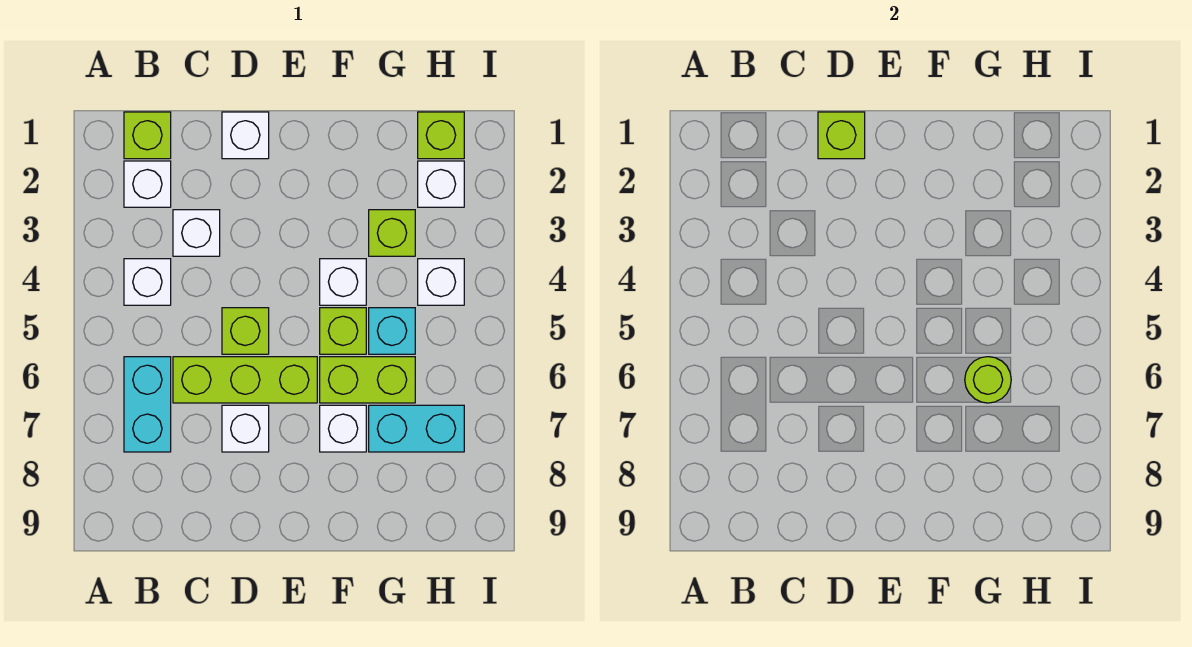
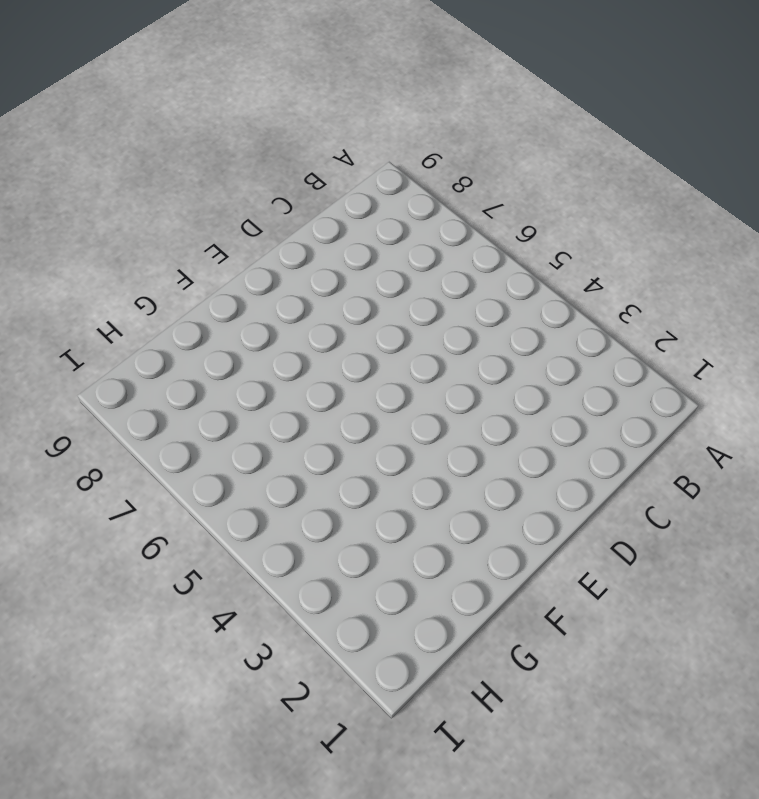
none -> lime brick B1 level 1
none -> white brick B2 level 1
none -> white brick B4 level 1

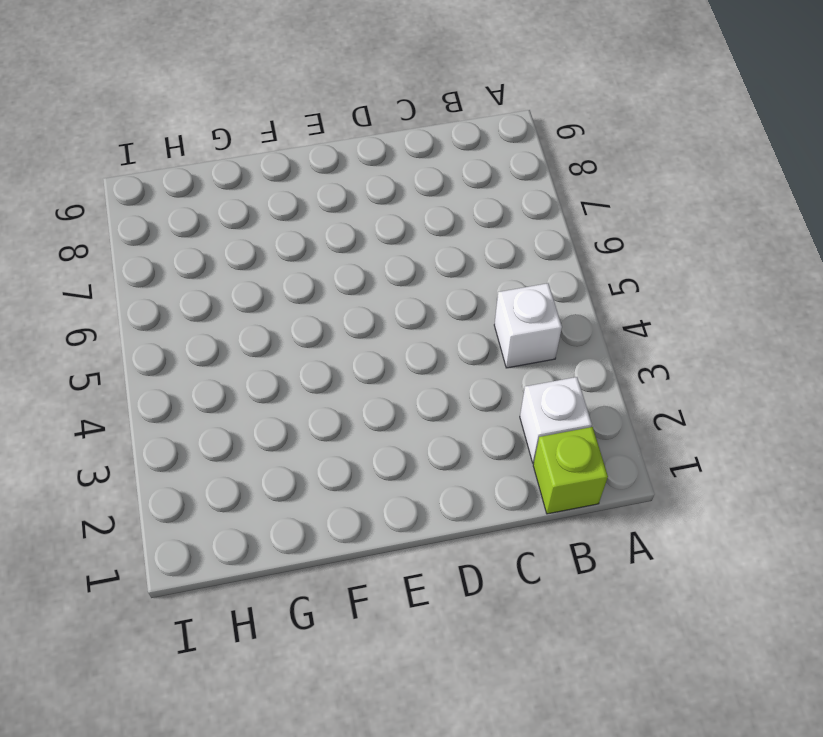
none -> cyan brick B6:B7 level 1
none -> white brick C3 level 1
none -> lime brick C6:E6 level 1

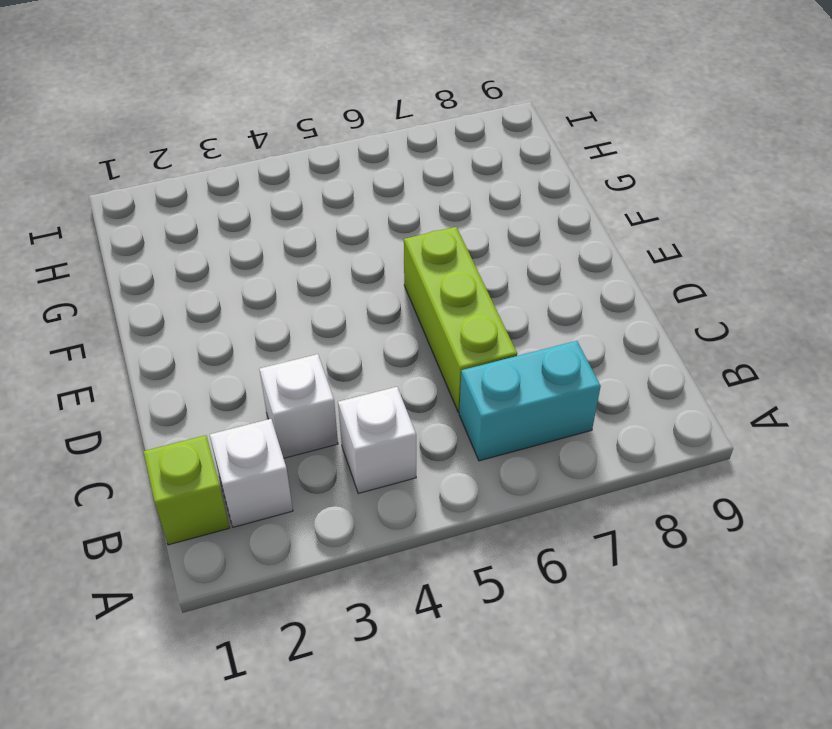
none -> white brick D1 level 1
none -> lime brick D5 level 1
none -> white brick D7 level 1

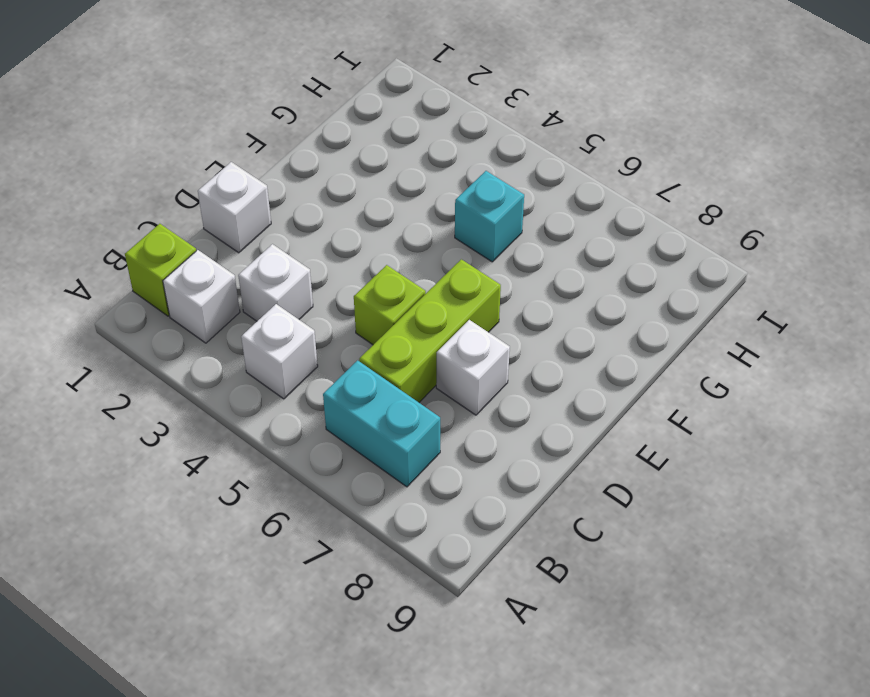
none -> white brick F4 level 1
none -> lime brick F5 level 1
none -> lime brick F6:G6 level 1

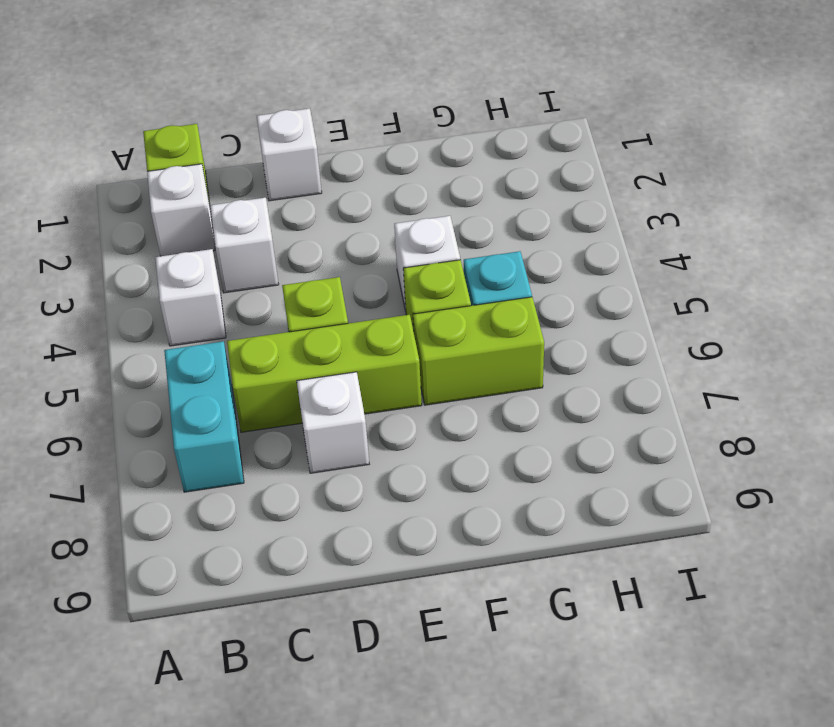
none -> white brick F7 level 1
none -> lime brick G3 level 1
none -> cyan brick G7:H7 level 1

